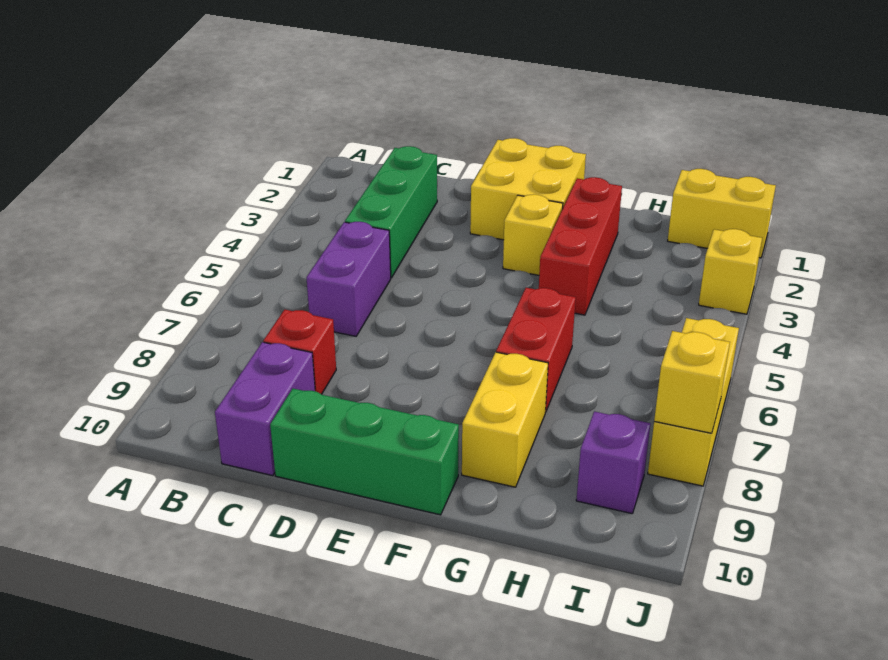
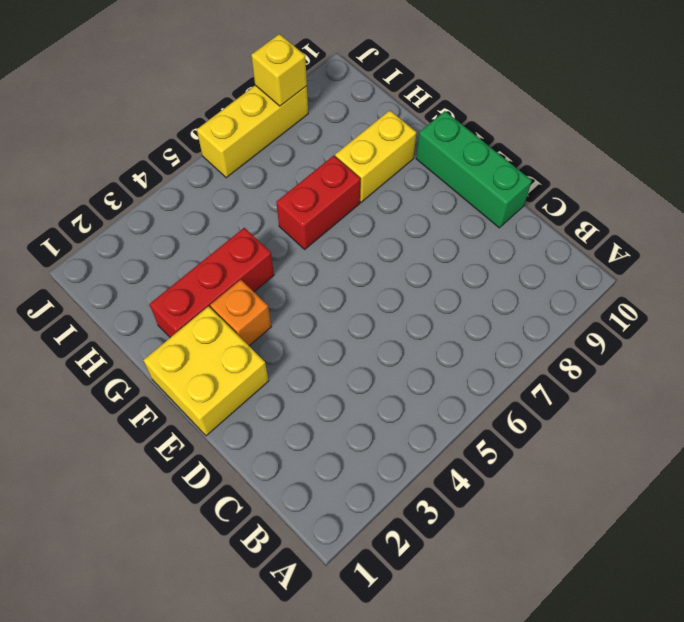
orange brick F3 level 1 -> yellow brick F3 level 1
none -> green brick C2:C4 level 1
none -> purple brick C5:C6 level 1
none -> red brick C8 level 1

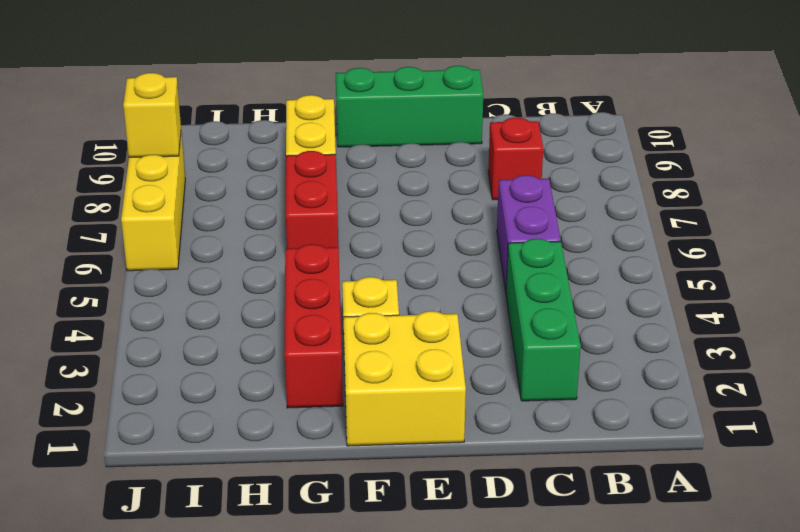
none -> purple brick C9:C10 level 1
none -> yellow brick I1:J1 level 1
none -> purple brick I9 level 1

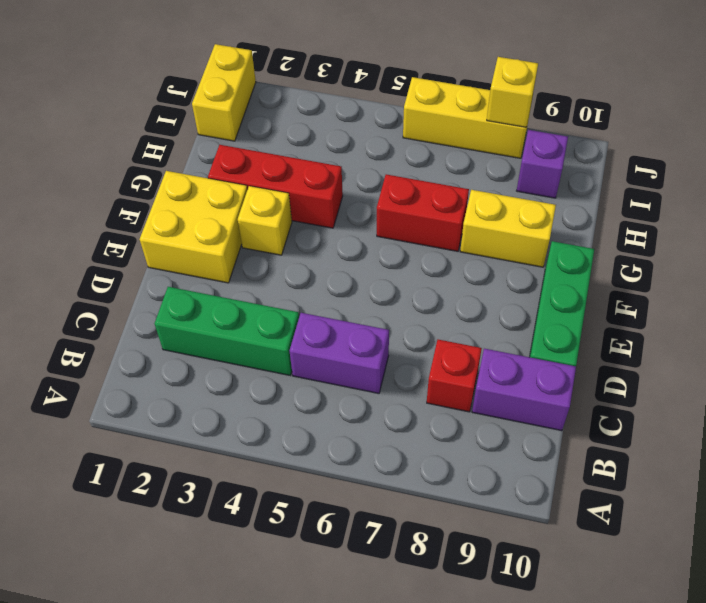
none -> yellow brick J3 level 1

